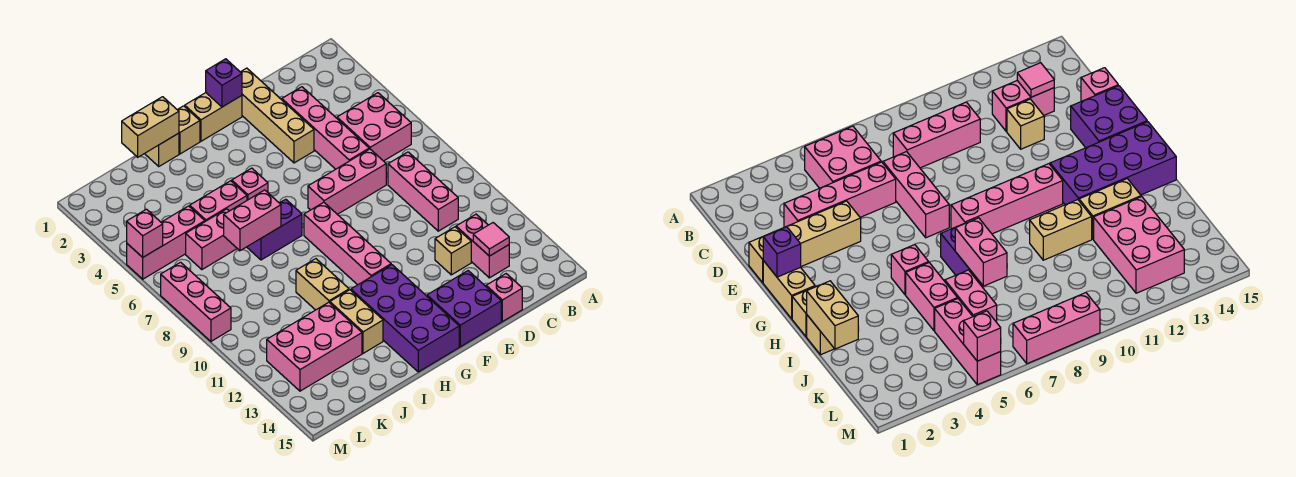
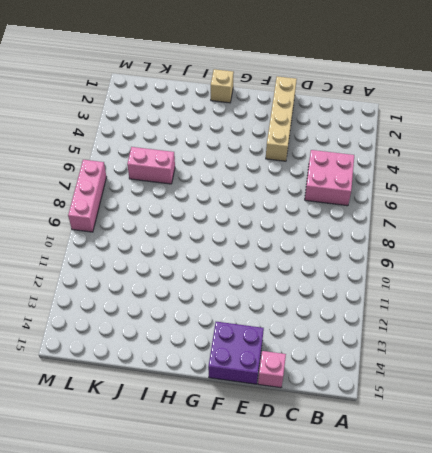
none -> pink brick C8:C10 level 1
none -> pink brick C12:C13 level 1
none -> pink brick D3:D6 level 1

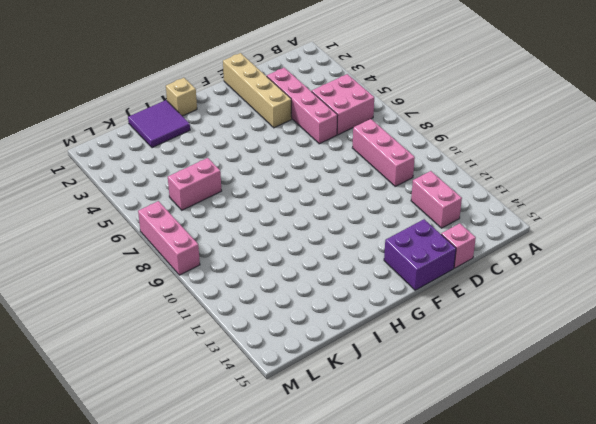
purple tile I1:J2 level 1 -> tan brick I1 level 1
none -> pink brick D7:F7 level 1
none -> tan brick D12 level 1
none -> tan brick F1:G1 level 1

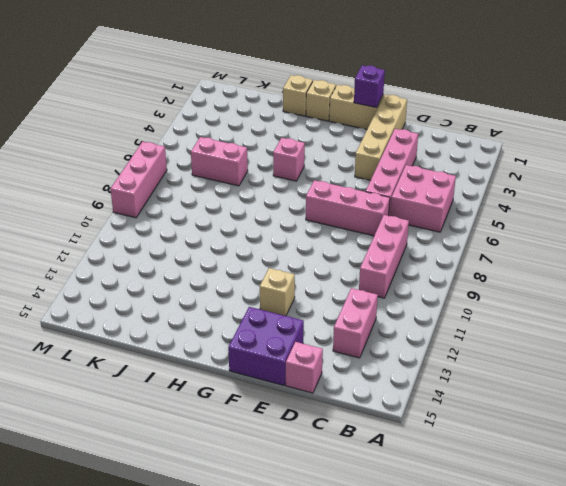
tan brick F12 level 1 -> tan brick D12 level 1
none -> pink brick G8:G11 level 1
none -> purple brick G12:H15 level 1
none -> purple brick H7:I7 level 1

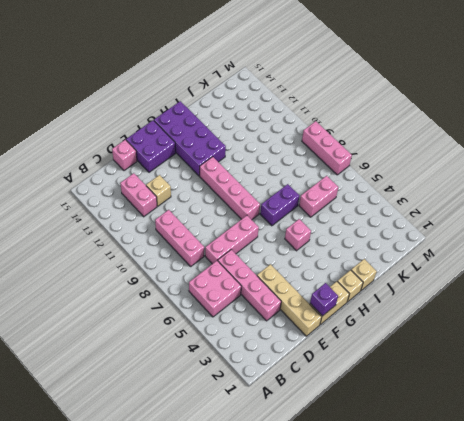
none -> pink brick I5:J5 level 1
none -> tan brick I10:I11 level 1
none -> tan brick I12:I13 level 1

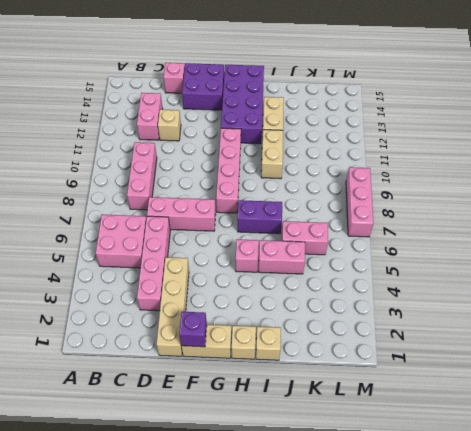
none -> pink brick J12:L13 level 1
none -> pink brick K5:M5 level 1
none -> pink tile C13 level 2

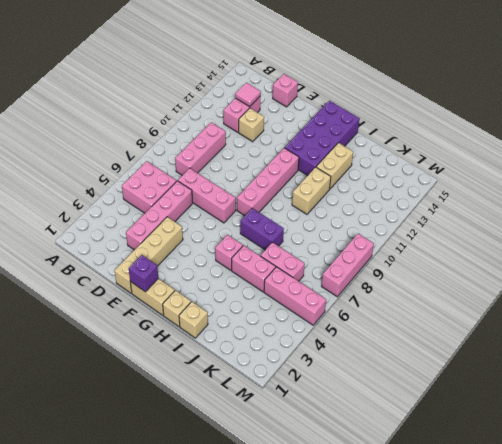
none -> purple brick E14:F15 level 1
none -> pink brick J12:L13 level 1
none -> tan brick I1:J1 level 2

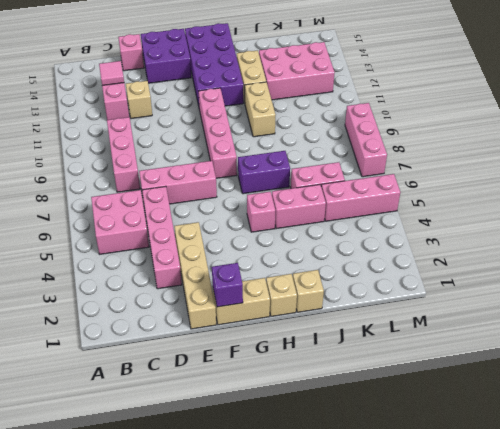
none -> tan brick I1:J1 level 2
none -> pink brick I7:J7 level 2
none -> pink brick M5 level 2

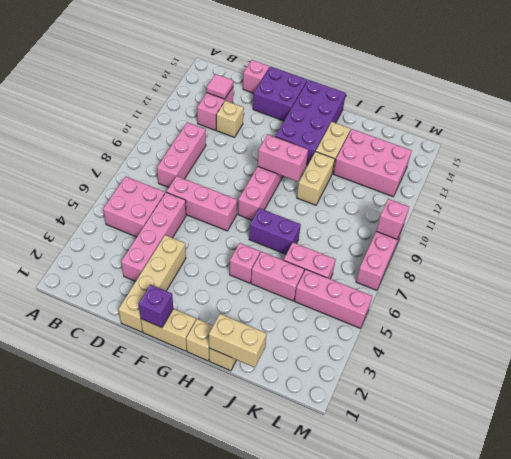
pink brick G10:H10 level 2 -> pink brick I7:J7 level 2
pink brick M9 level 2 -> pink brick M5 level 2

